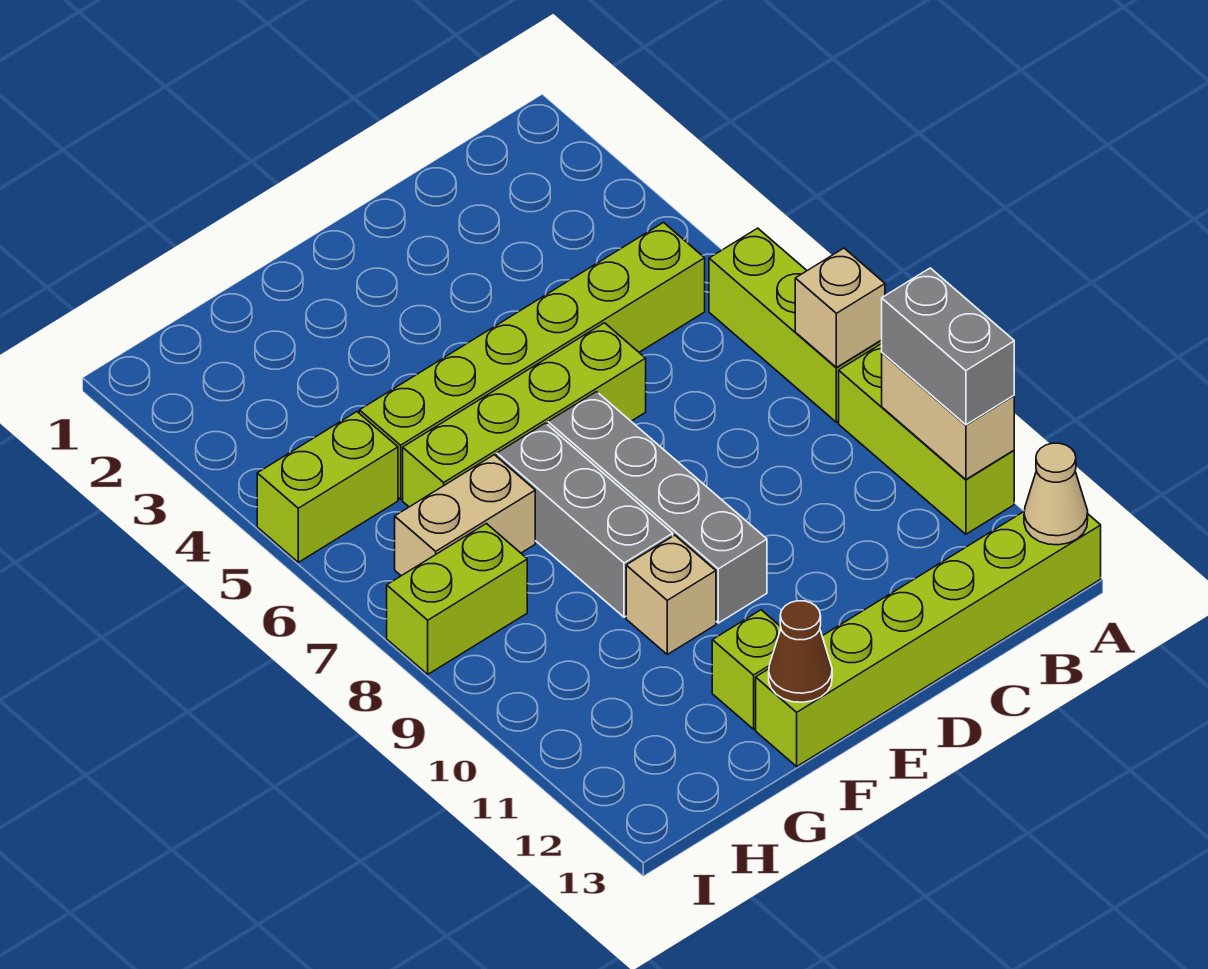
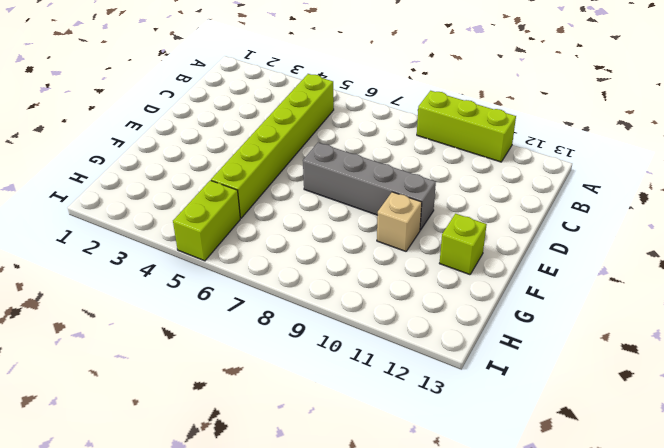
none -> lime brick A6:A8 level 1
none -> lime brick A13:F13 level 1
none -> lime brick D6:G6 level 1

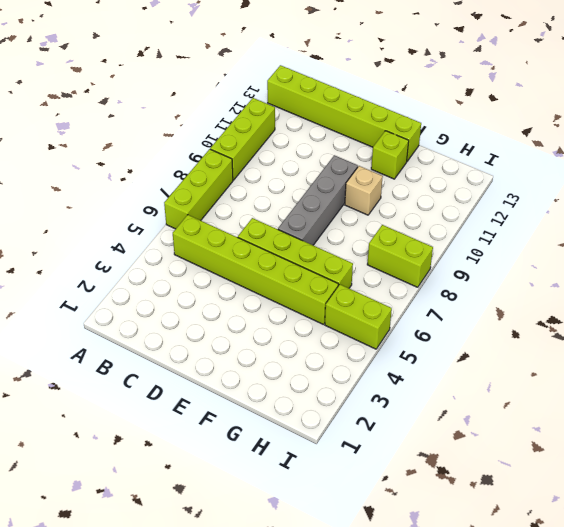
none -> grey brick F7:F9 level 1
none -> tan brick G7:H7 level 1
none -> tan brick A8 level 2

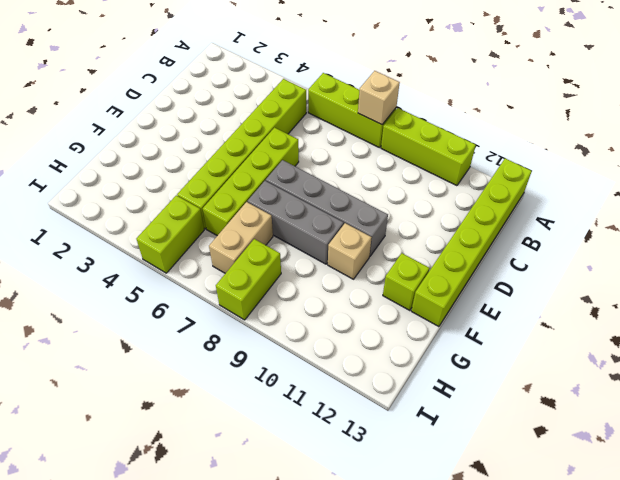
none -> tan brick A10:A11 level 2
none -> tan cone A13 level 2
none -> brown cone F13 level 2

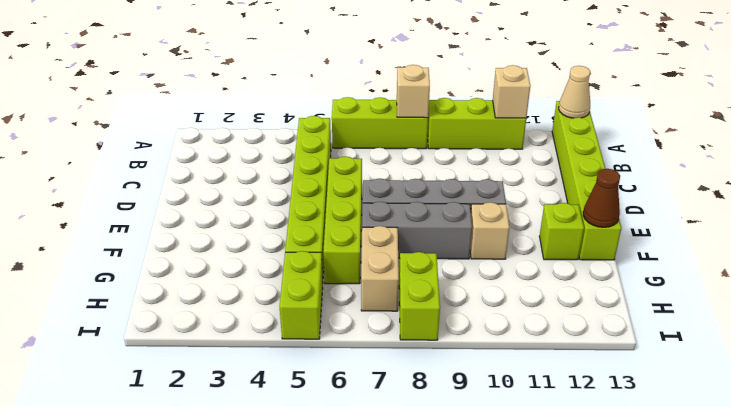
tan brick A11 level 2 -> tan brick A10:A11 level 2
none -> grey brick A10:A11 level 3

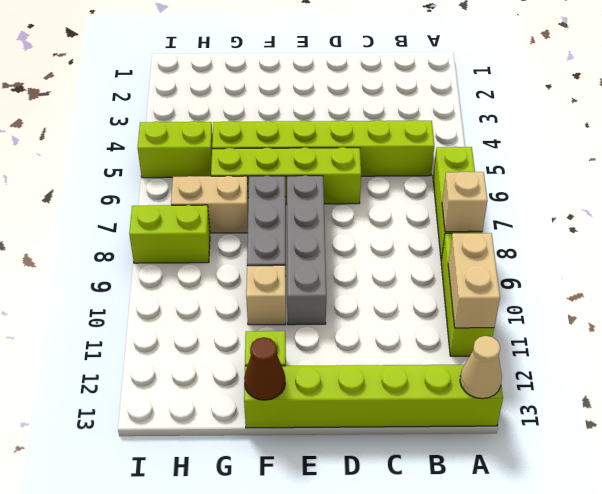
none -> grey brick A10:A11 level 3

